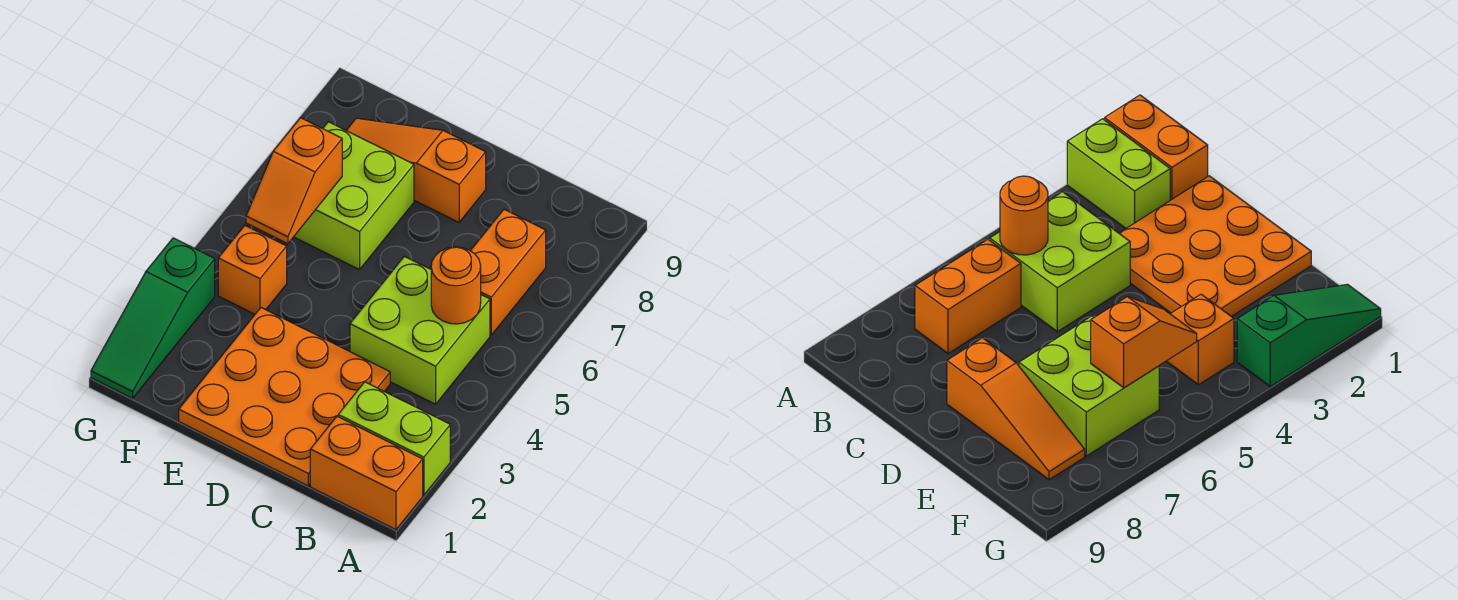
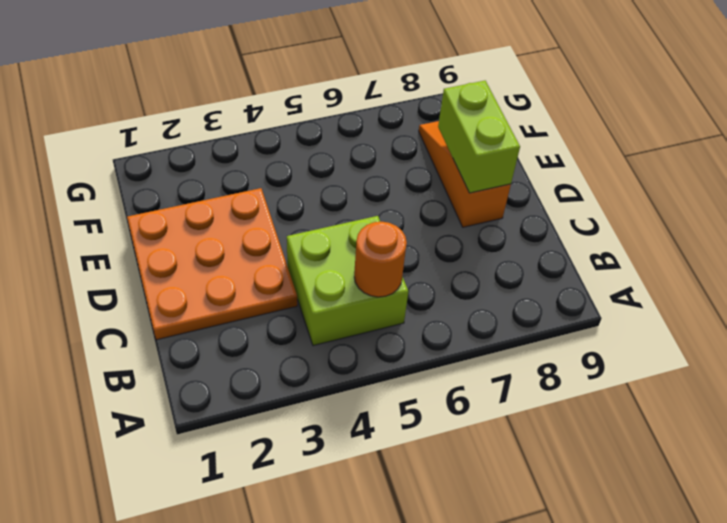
lime brick D8:E8 level 2 -> lime brick A2:B2 level 1
none -> orange brick A1:B1 level 1
none -> orange brick B6:B7 level 1

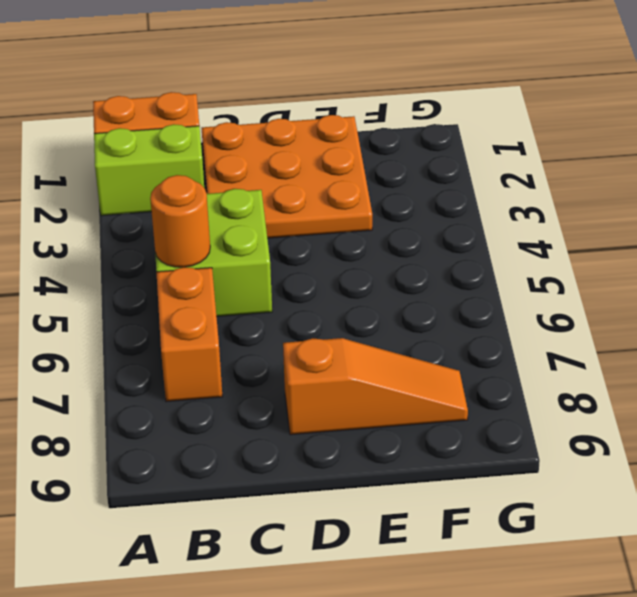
none -> lime brick E6:F7 level 1
none -> orange brick F4 level 1

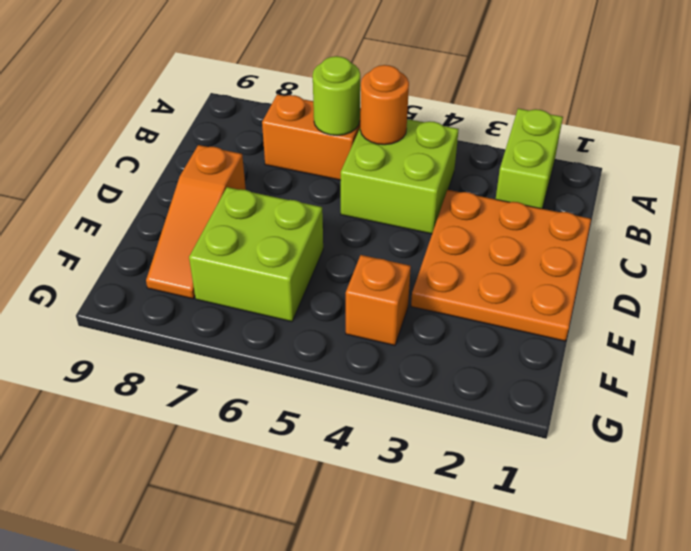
lime round brick B6 level 2 -> none
none -> orange brick A1:B1 level 1
none -> green slope G1:G3 level 1 top 3

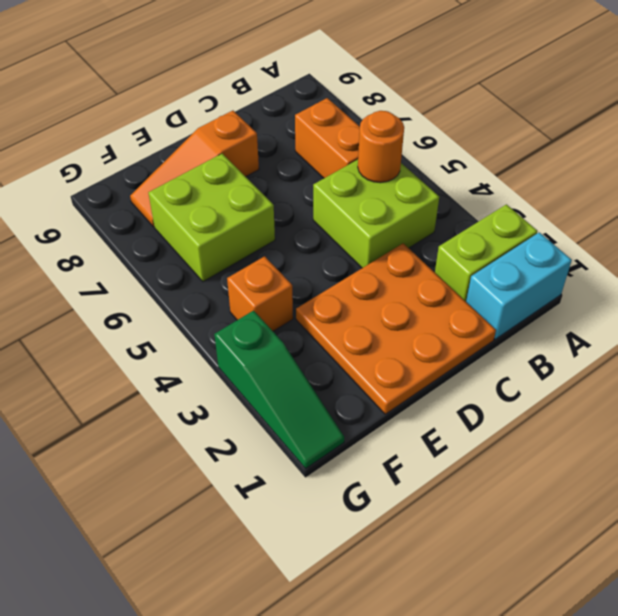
cyan brick A1:B1 level 1 -> orange brick A1:B1 level 1
none -> orange slope F5:F6 level 2 top 6

